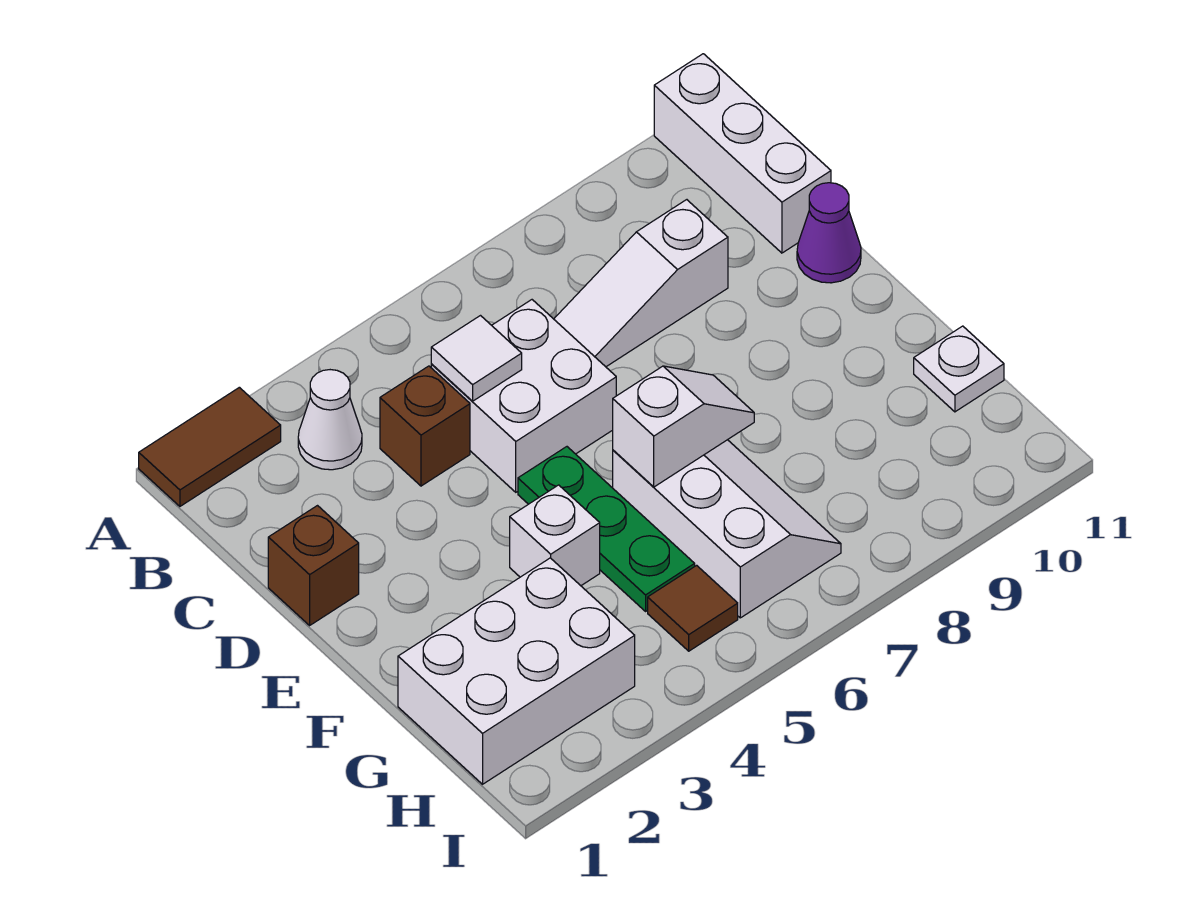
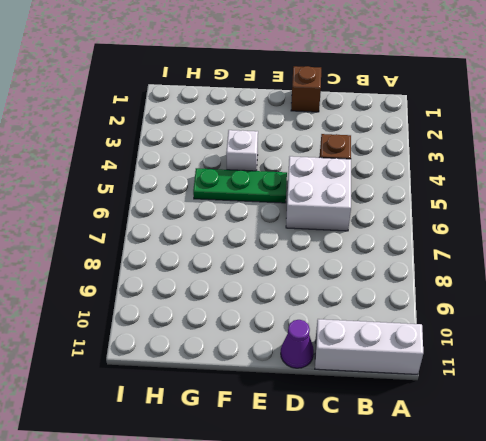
none -> brown tile A1:A2 level 1
none -> white cone B3 level 1
none -> white slope C7:C9 level 1 top 9

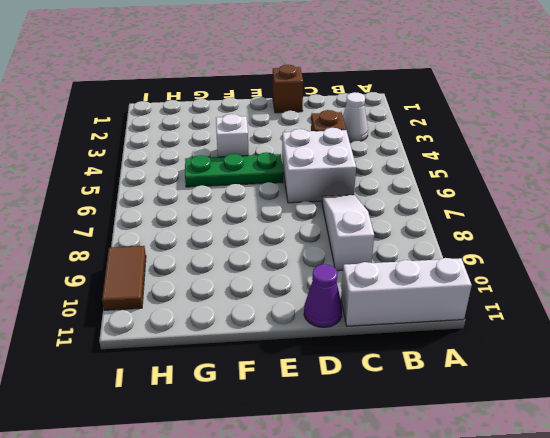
brown tile I9:I10 level 1 -> brown tile A1:A2 level 1
none -> white slope F6:H7 level 1 top 6
none -> white brick G1:H3 level 1
none -> white plate G11 level 1

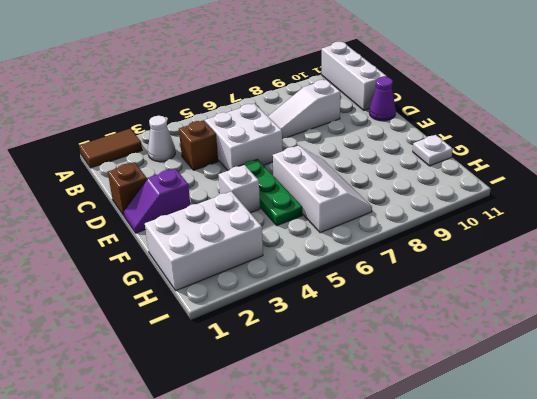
purple slope E1:E2 level 1 top 2 -> none
none -> brown tile H5 level 1
none -> white tile C5 level 2
none -> white slope F6:F7 level 2 top 6

